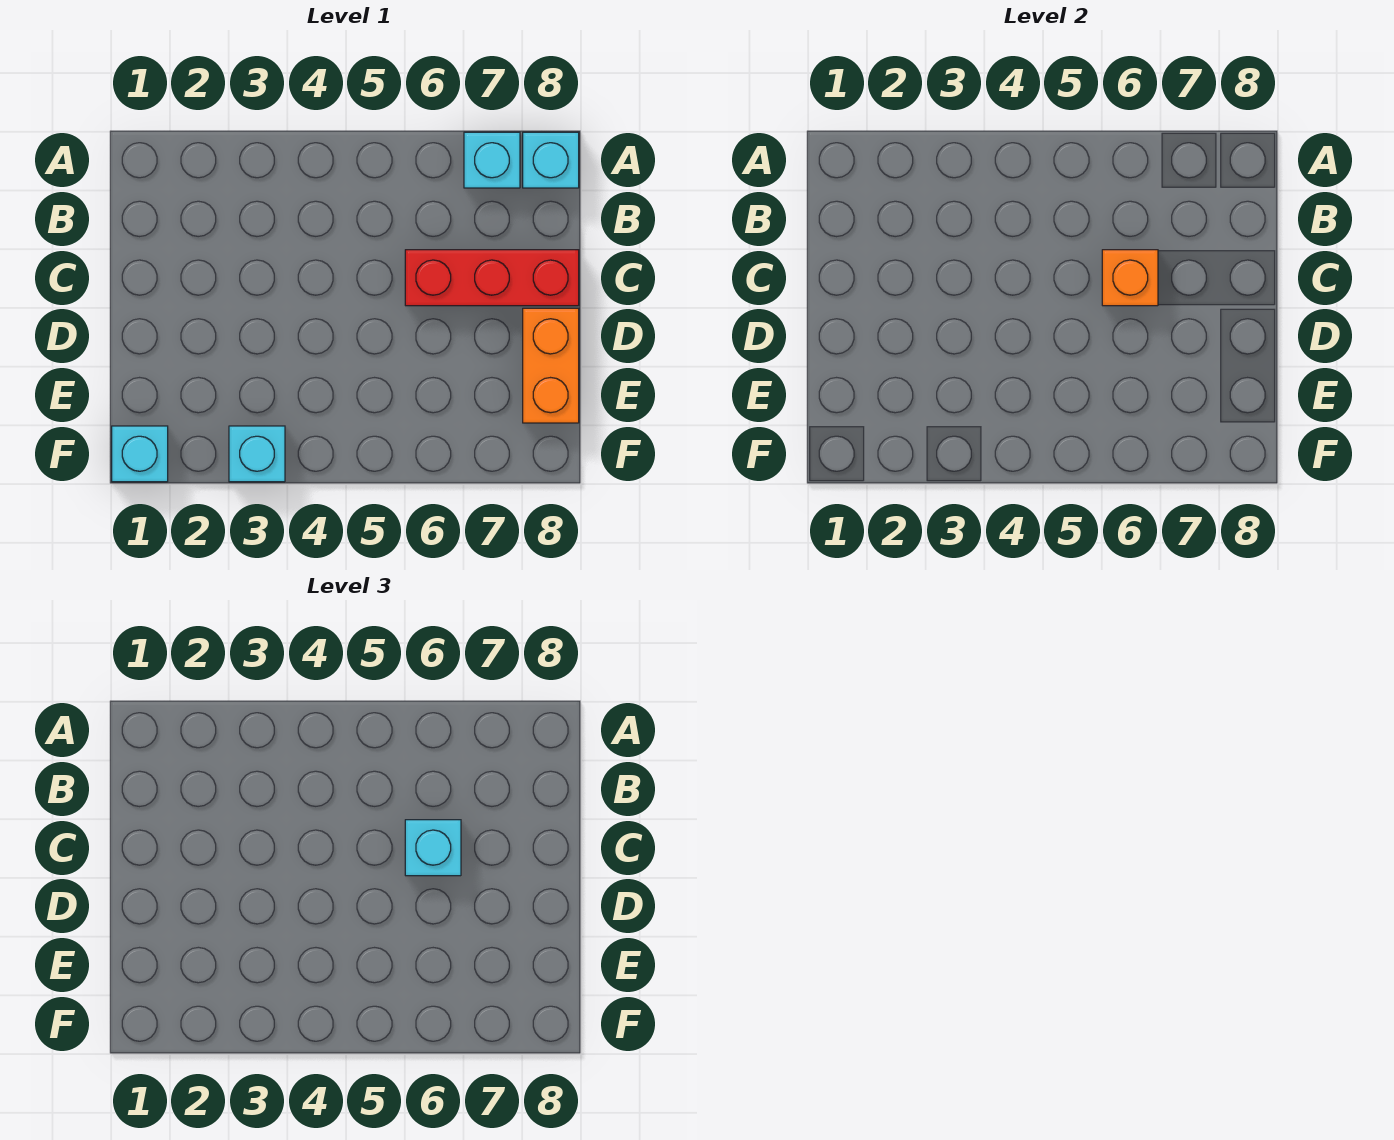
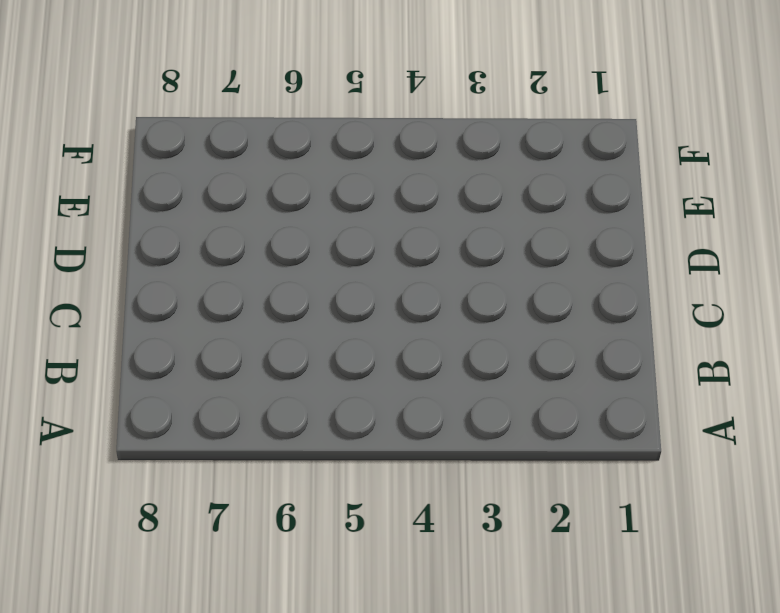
none -> cyan brick A7 level 1
none -> cyan brick A8 level 1

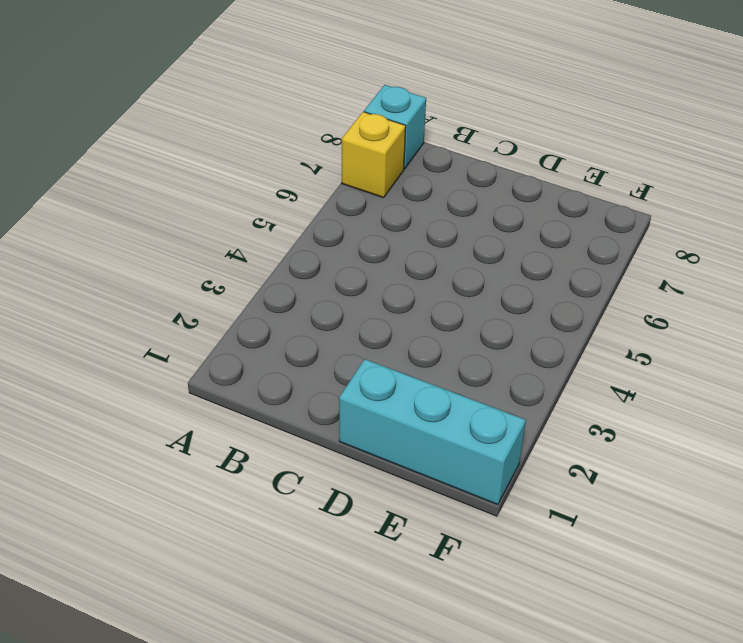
yellow brick A7 level 1 -> cyan brick A7 level 1
cyan brick D1:F1 level 1 -> cyan brick F1 level 1
none -> red brick C6:C8 level 1
none -> orange brick D8:E8 level 1

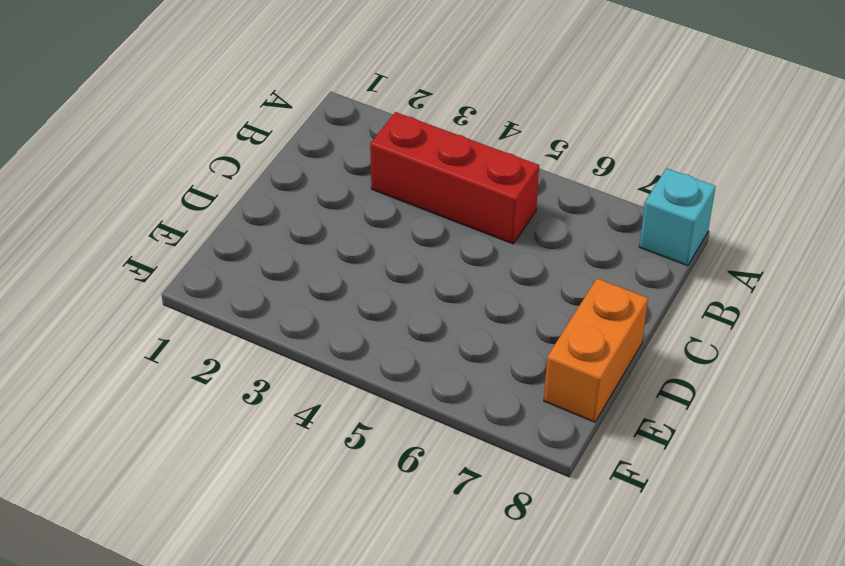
red brick B3:B5 level 1 -> red brick C6:C8 level 1
none -> cyan brick A7 level 1
none -> cyan brick F1 level 1

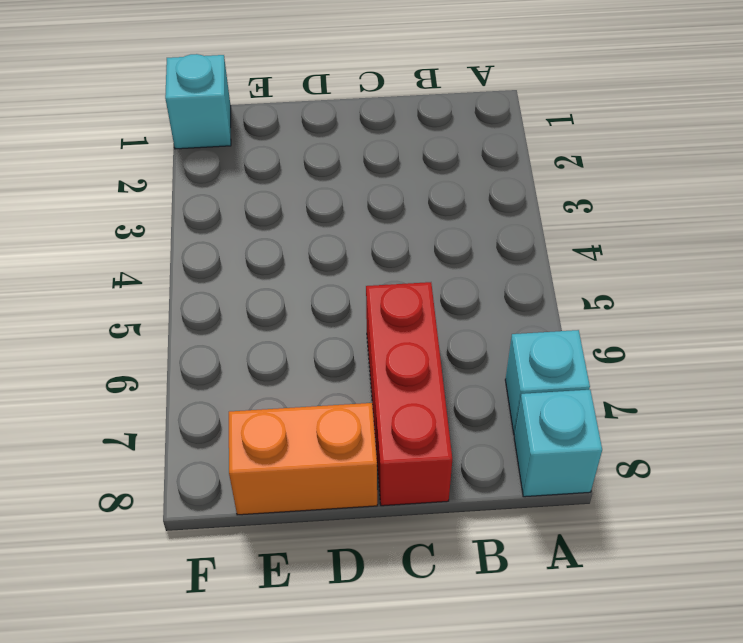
none -> cyan brick F3 level 1
none -> orange brick C6 level 2

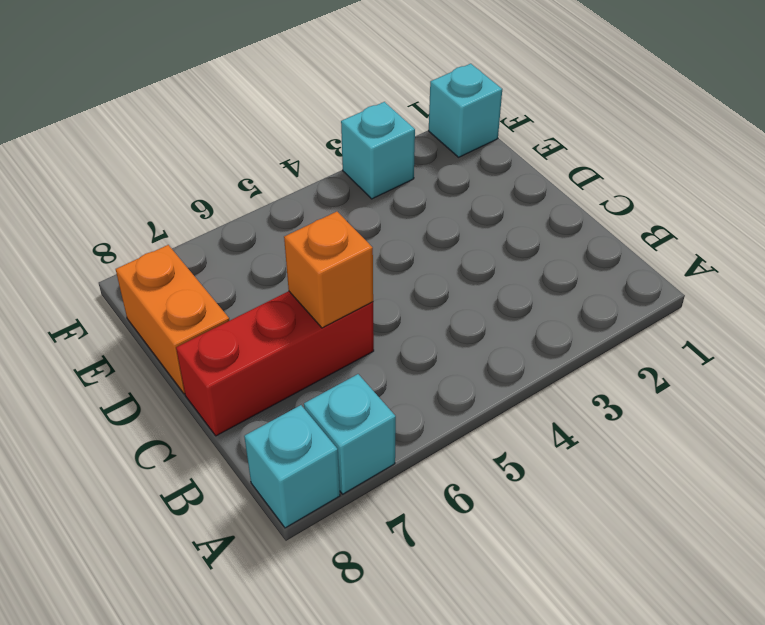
none -> cyan brick C6 level 3

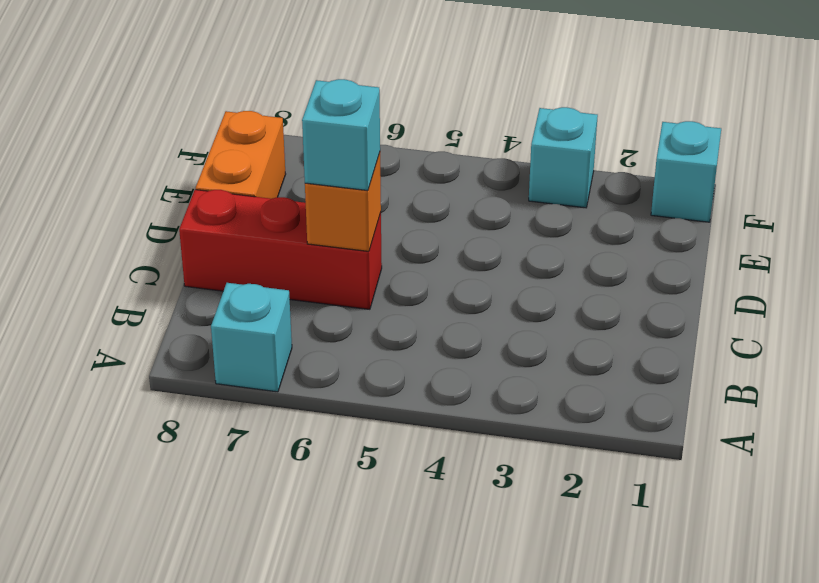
none -> cyan brick A8 level 1

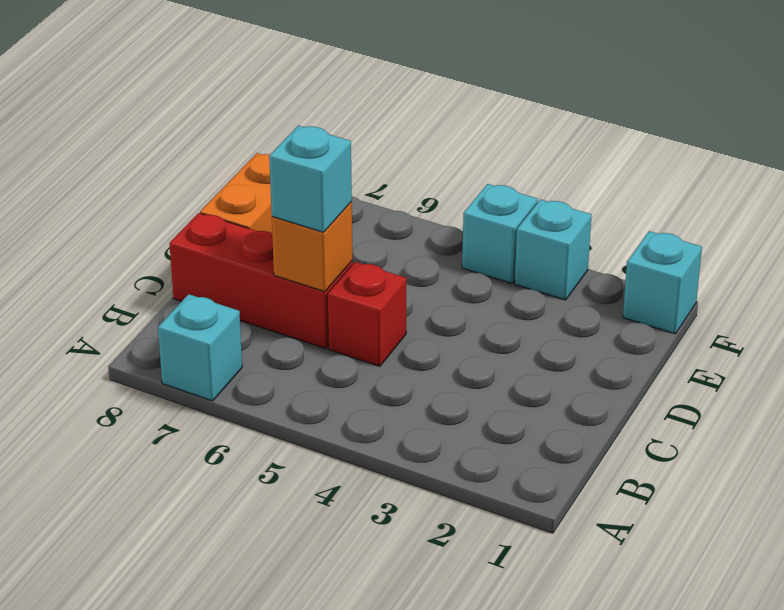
red brick C5 level 1 -> none
cyan brick F4 level 1 -> cyan brick A8 level 1

